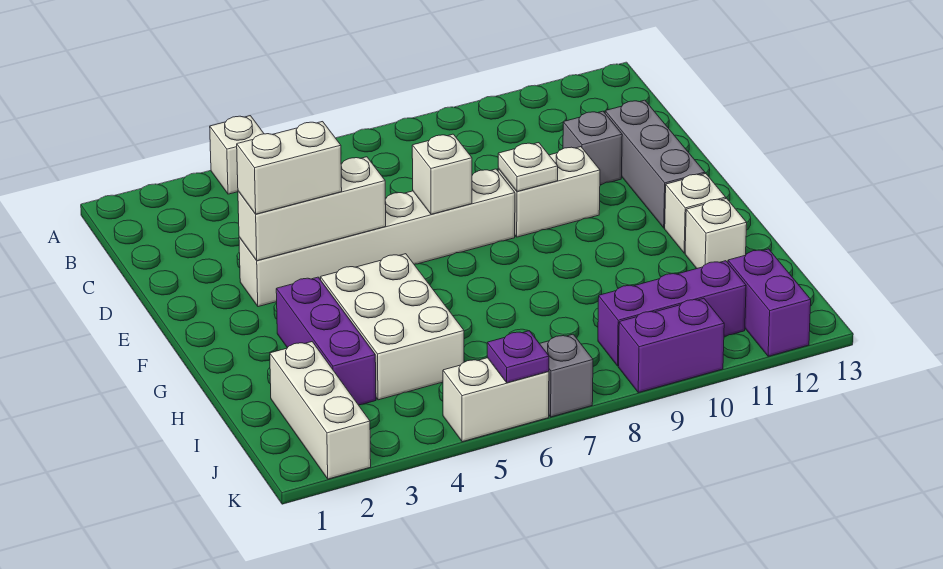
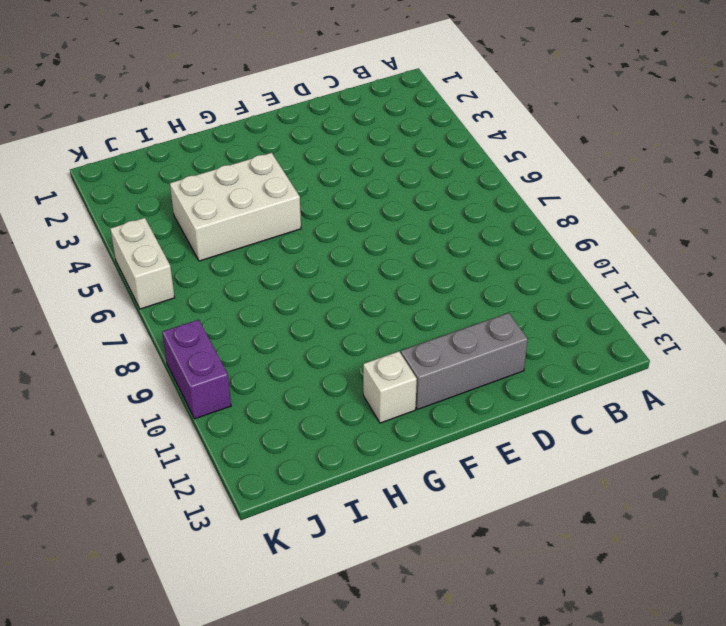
none -> white brick A4 level 1
none -> grey brick D11 level 1
none -> white brick E3:E8 level 1

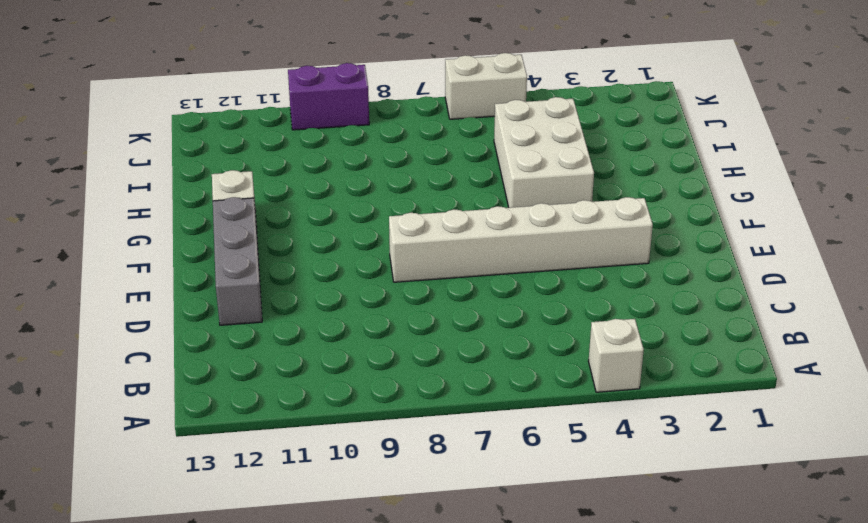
none -> grey brick D11 level 1
none -> white brick E9:E10 level 1
none -> purple brick G3:I3 level 1

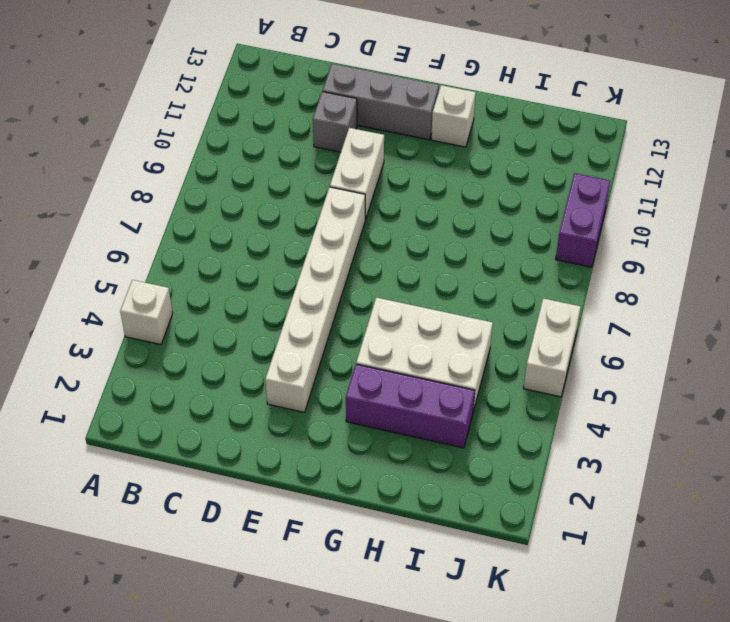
none -> white brick H12 level 1
none -> white brick I2:K2 level 1
none -> purple brick J9:J11 level 1

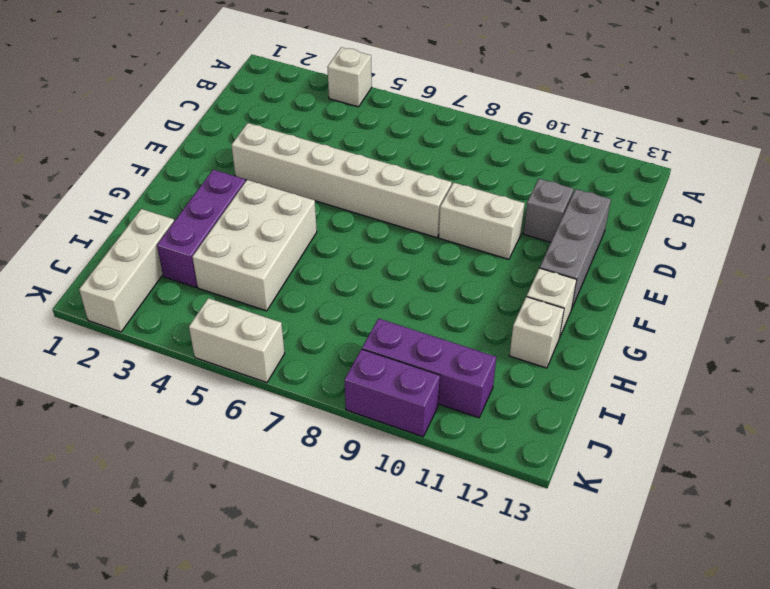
none -> purple brick J12:K12 level 1
none -> grey brick K7 level 1
none -> white brick E3:E5 level 2

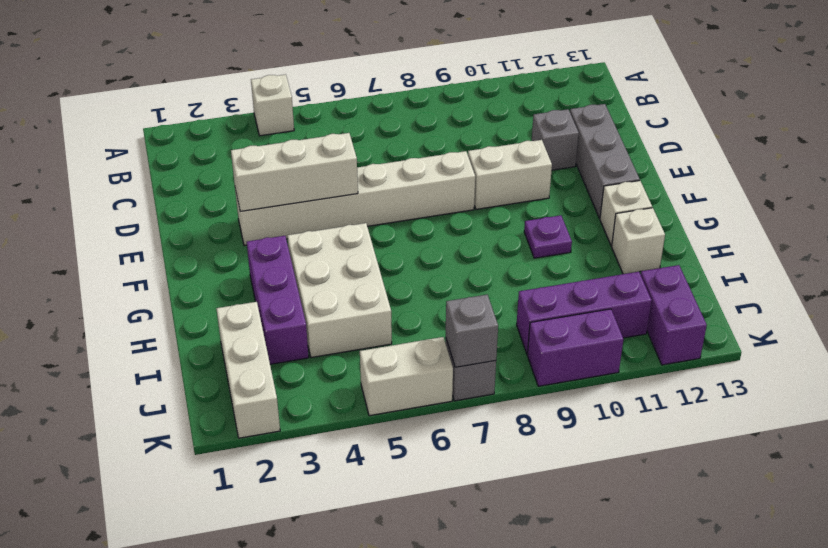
purple plate G10 level 1 -> purple plate K6 level 2
grey brick K7 level 2 -> none
none -> white brick E7 level 2
none -> white plate E9 level 2
none -> white brick E3:E4 level 3

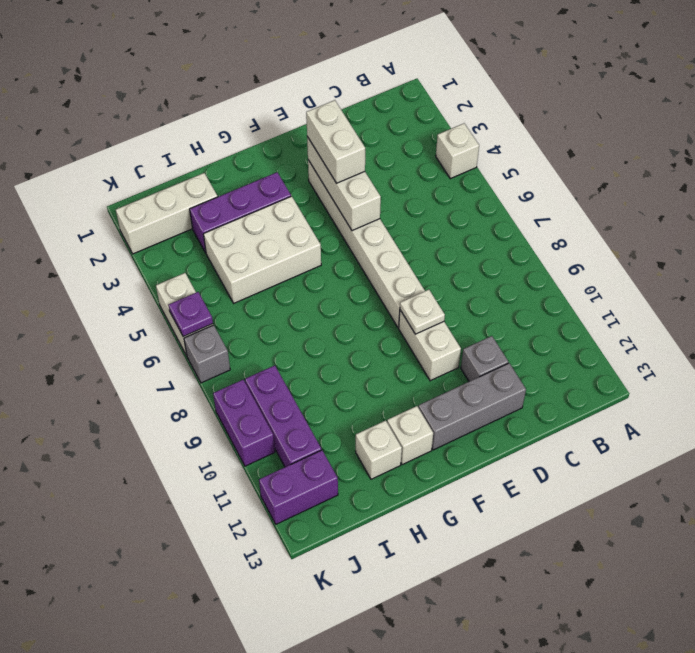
none -> white brick E7 level 2

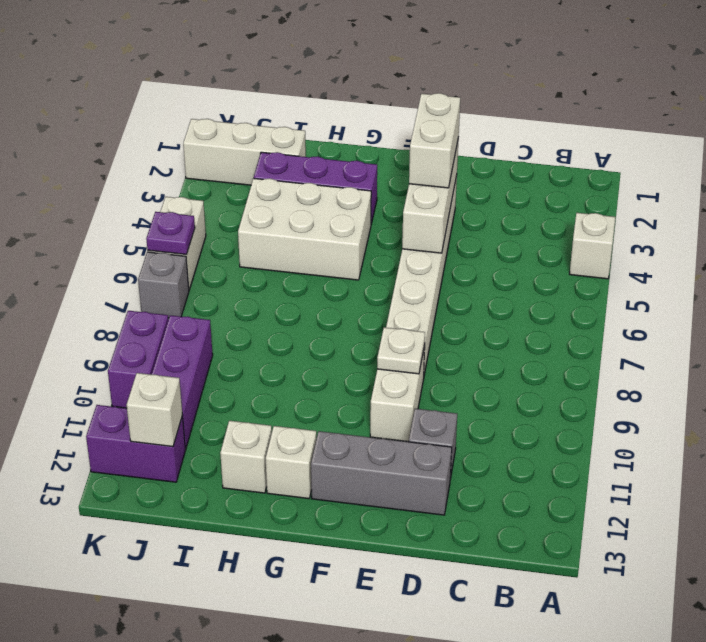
white brick J12 level 2 -> white brick E7 level 2

